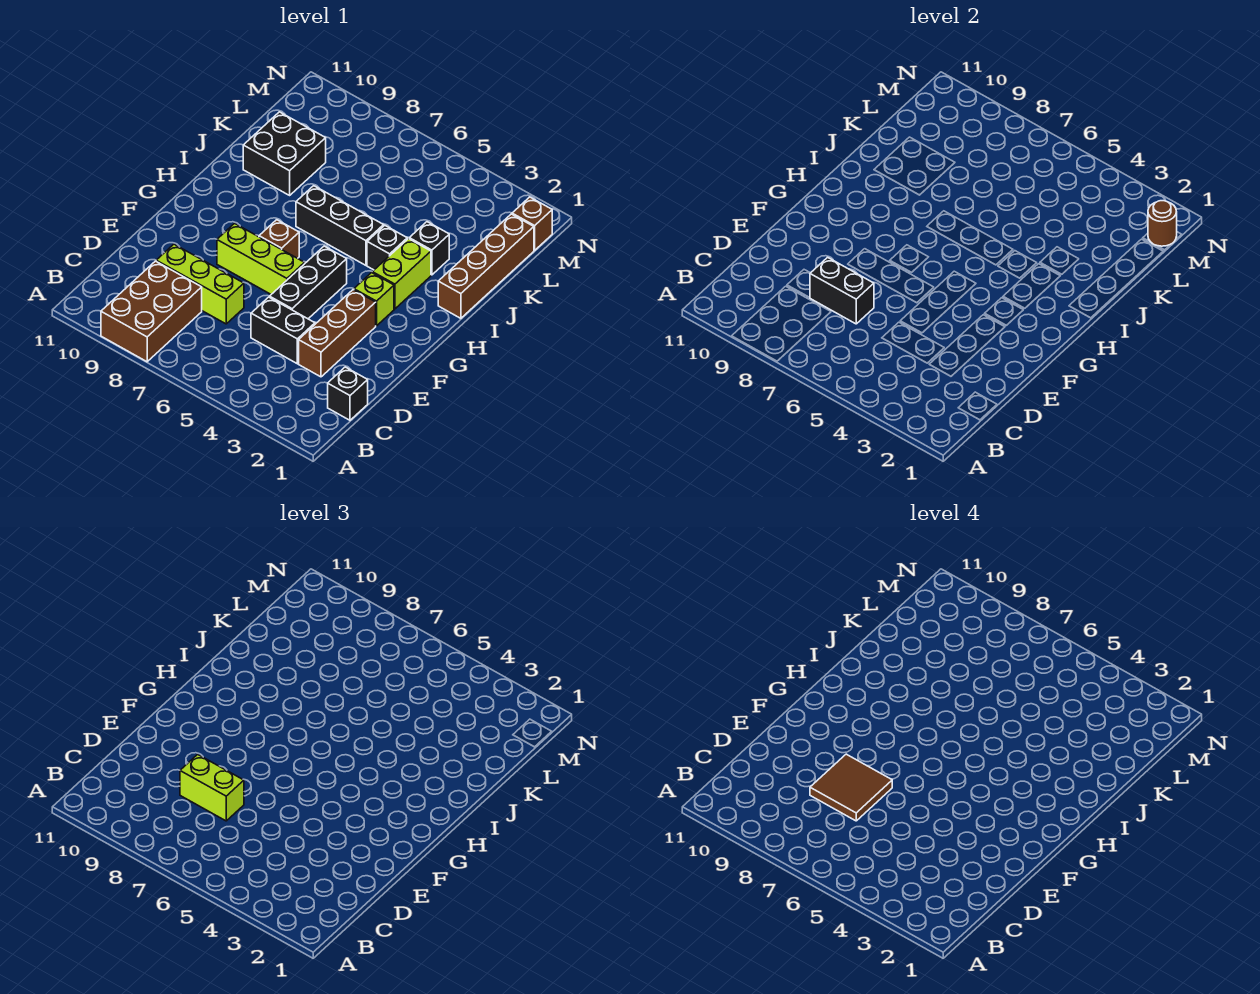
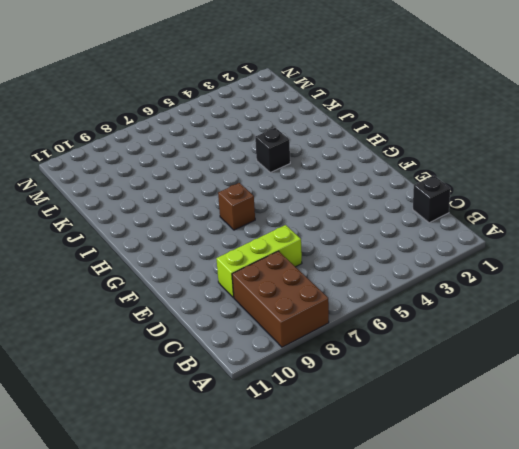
none -> brown brick D3:F3 level 1
none -> black brick D4:D5 level 1
none -> black brick E5:G5 level 1

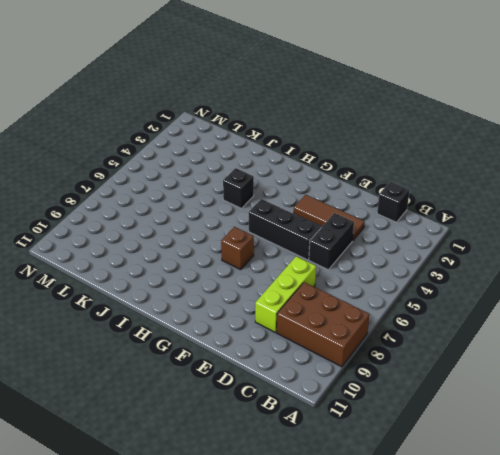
brown tile D3:F3 level 1 -> brown brick D3:F3 level 1
none -> lime brick F6:F8 level 1
none -> lime brick G3 level 1
none -> lime brick H3:I3 level 1

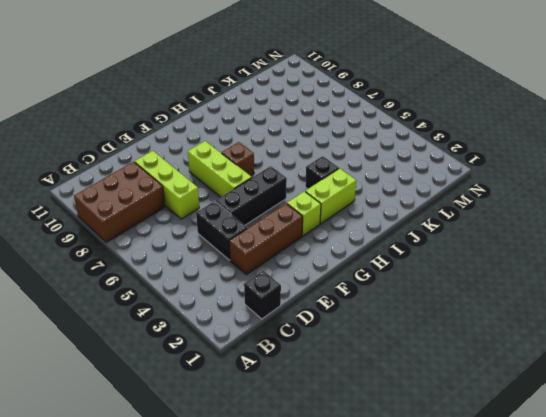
none -> brown brick I1:L1 level 1
none -> black brick I5:I7 level 1
none -> black brick J3 level 1

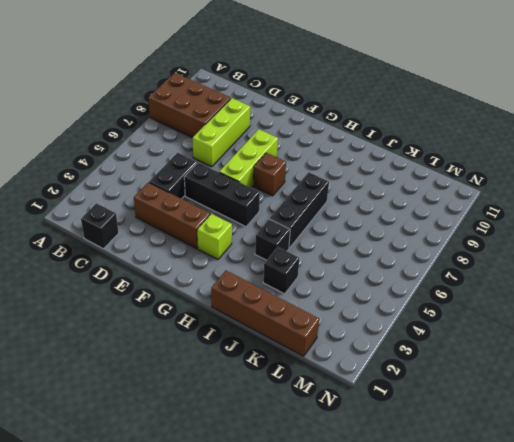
none -> lime brick H3:I3 level 1
none -> black brick J9:K10 level 1
none -> brown brick M1 level 1

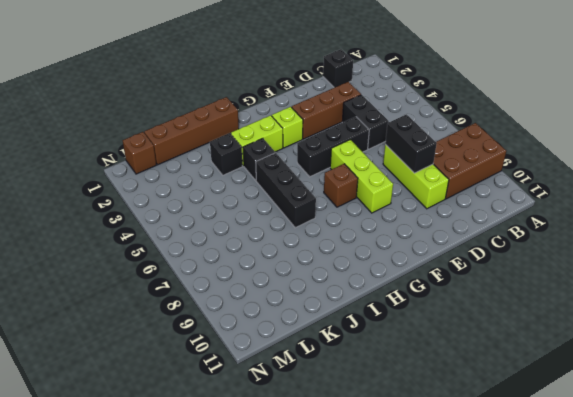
none -> black brick J9:K10 level 1
none -> brown round brick M1 level 2
none -> lime brick D7:D8 level 3

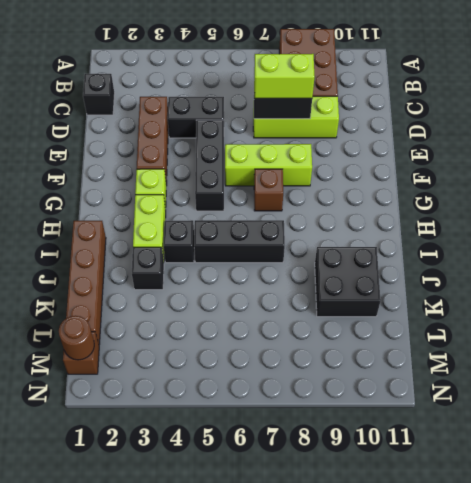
none -> brown tile D7:E8 level 4

